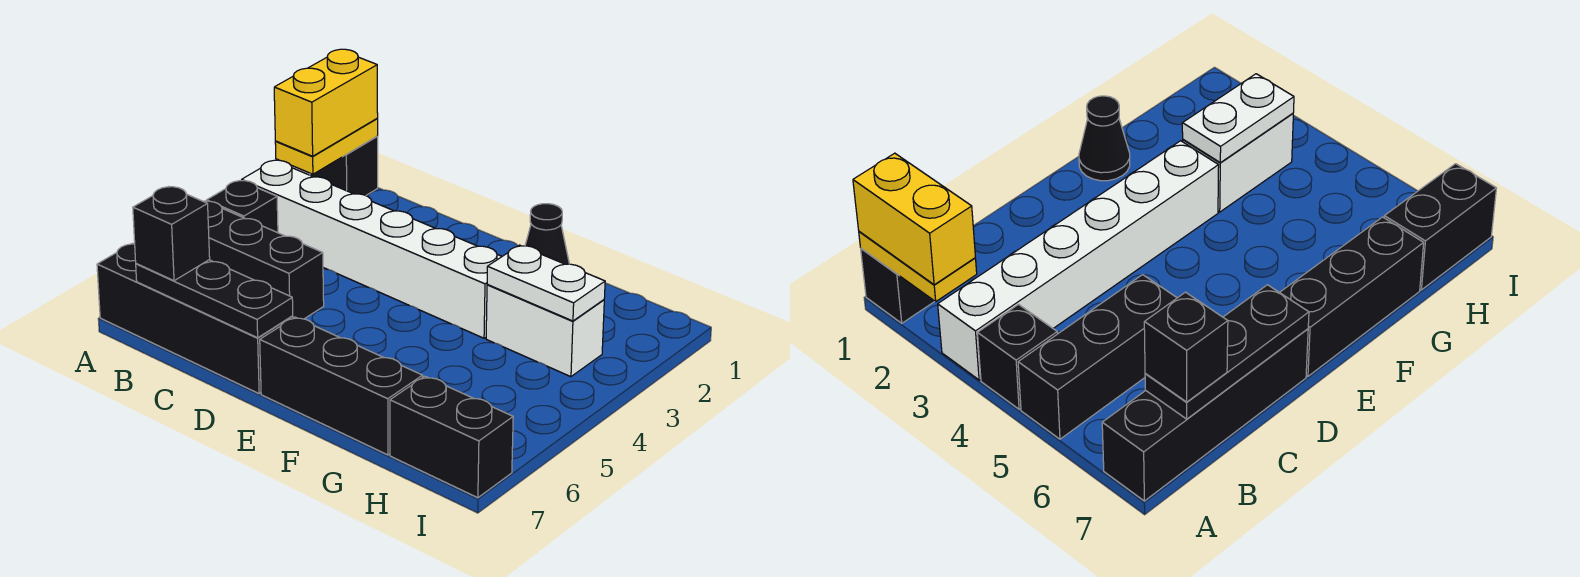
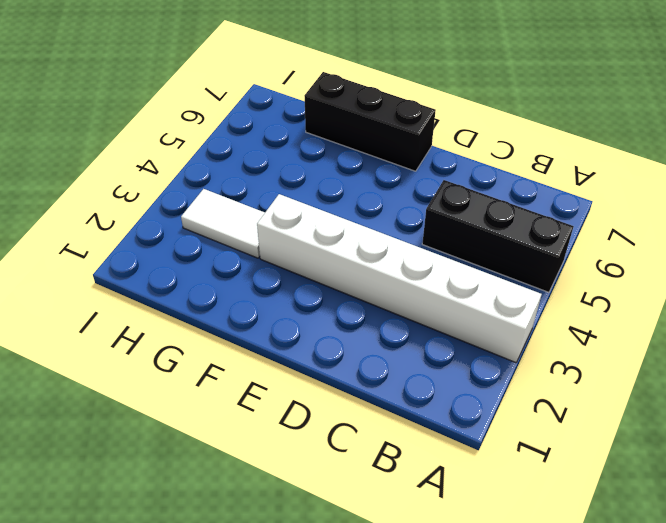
white tile G3:H3 level 1 -> white brick G3:H3 level 1
none -> black brick A1 level 1
none -> black brick A4 level 1
none -> black brick A7:D7 level 1

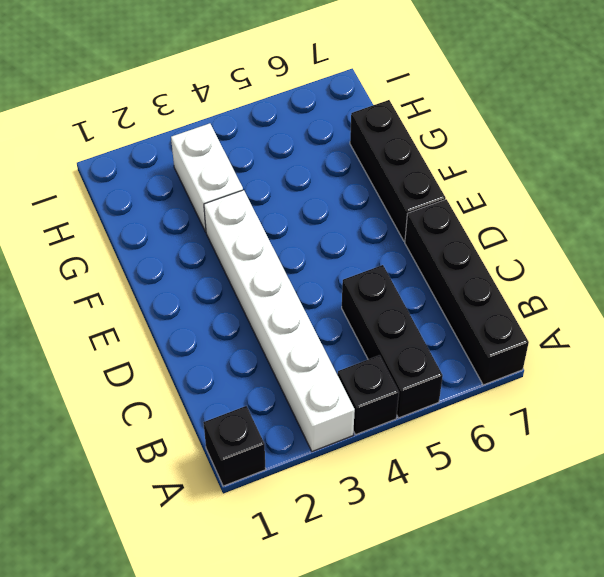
none -> black cone F1 level 1
none -> black brick H7:I7 level 1
none -> yellow plate A1:A2 level 2

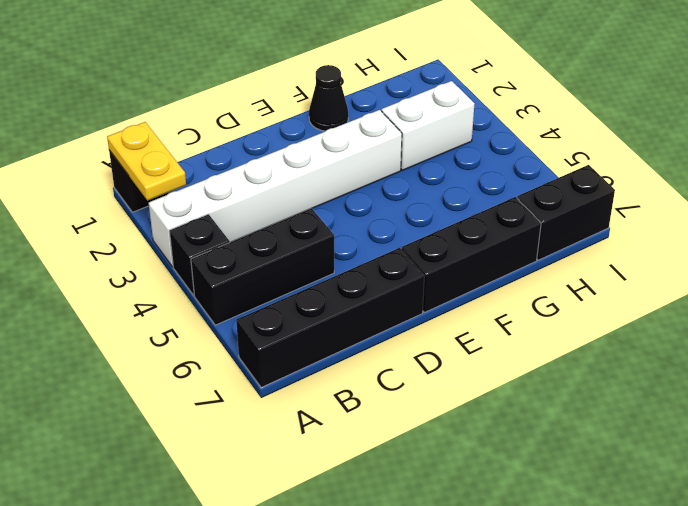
none -> black plate B7:D7 level 2
none -> white plate G3:H3 level 2
none -> yellow brick A1:A2 level 3

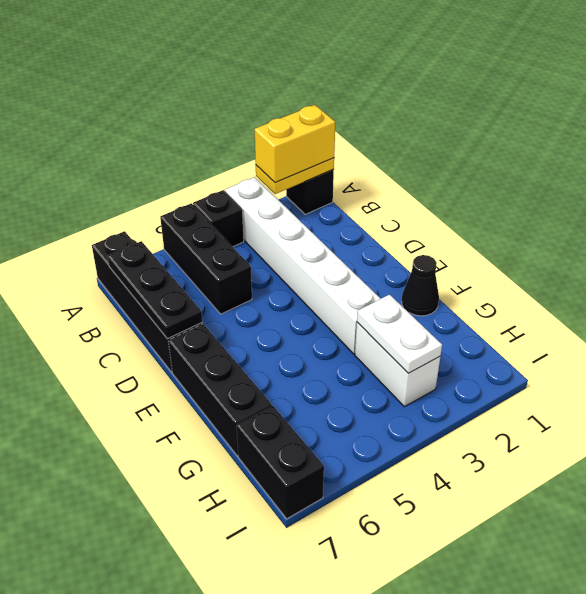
none -> black brick B7 level 3

